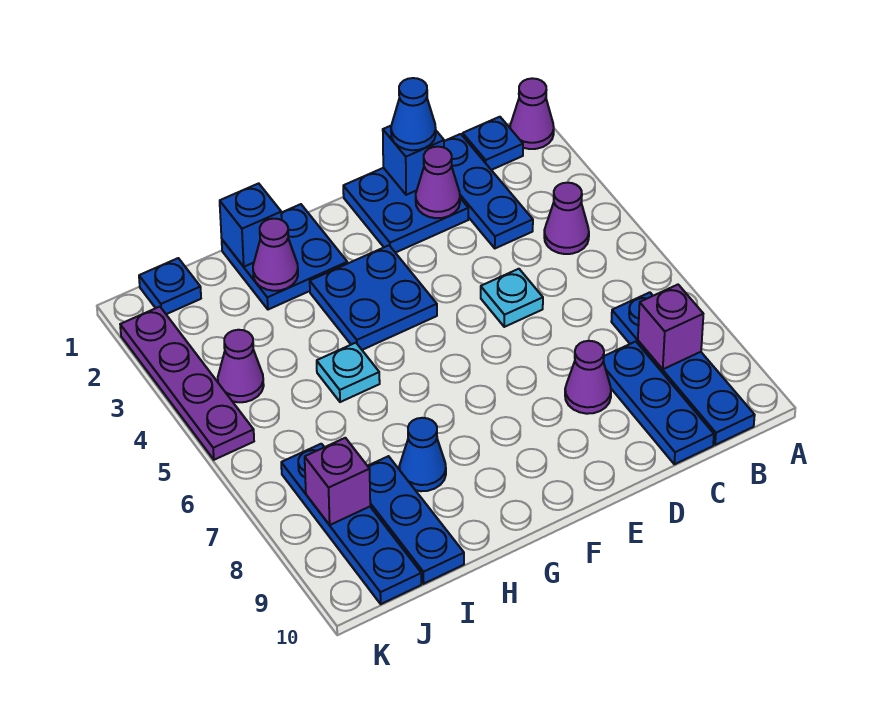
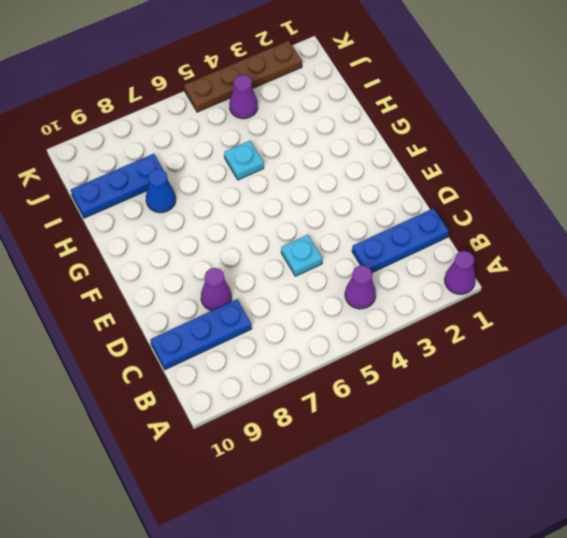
brown plate K2:K5 level 1 -> purple plate K2:K5 level 1
none -> blue plate B1 level 1
none -> blue plate B7:B10 level 1
none -> blue plate D1:E2 level 1

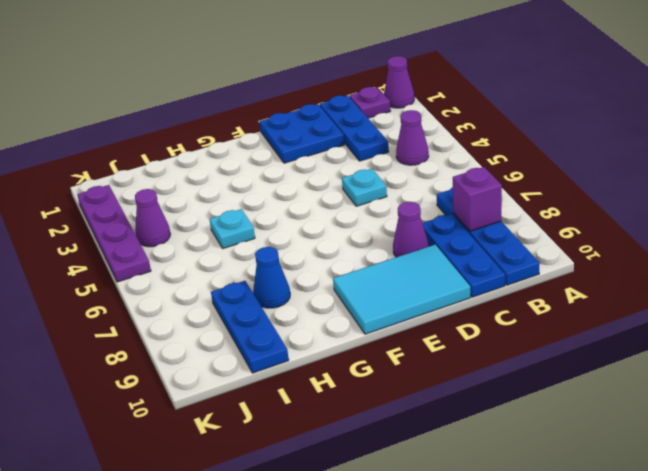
purple plate B1 level 1 -> blue plate B1 level 1
cyan tile D9:F10 level 1 -> none
none -> blue plate F3:G4 level 1
none -> blue plate G1:H2 level 1
none -> blue plate J1 level 1

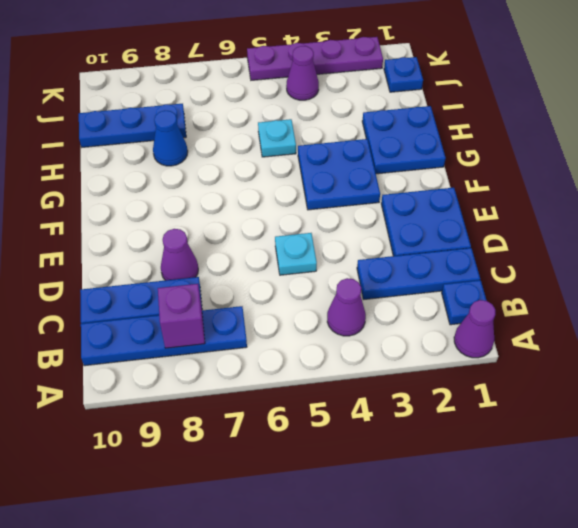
none -> blue plate J7:J10 level 1
none -> blue brick D1 level 2
none -> purple cone D2 level 2

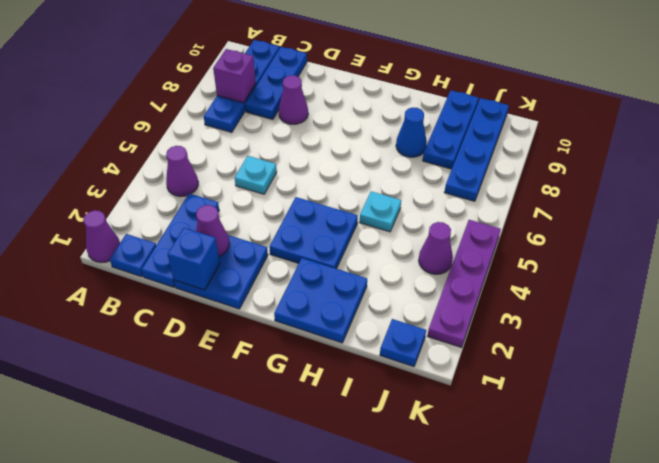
none -> blue brick H1 level 2
none -> purple cone H2 level 2
none -> purple brick J8 level 2

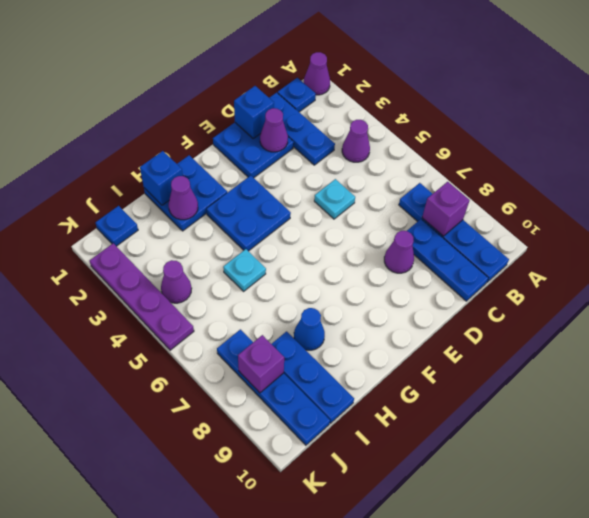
none -> blue cone D1 level 3

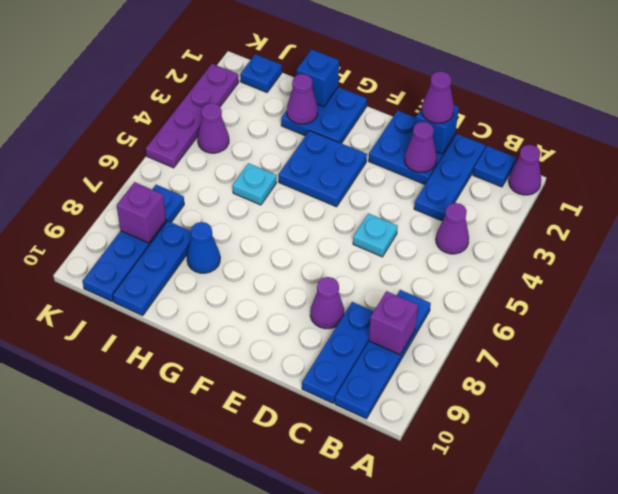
purple cone D1 level 3 -> blue cone D1 level 3

